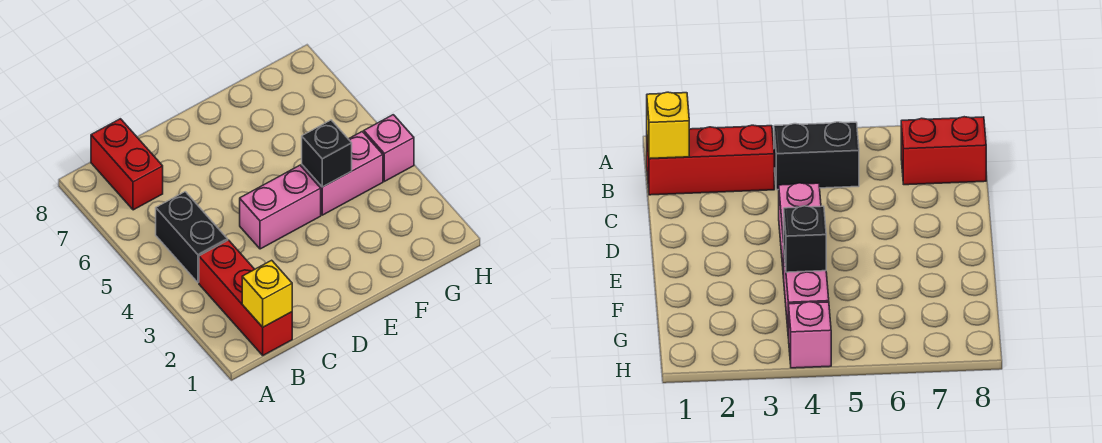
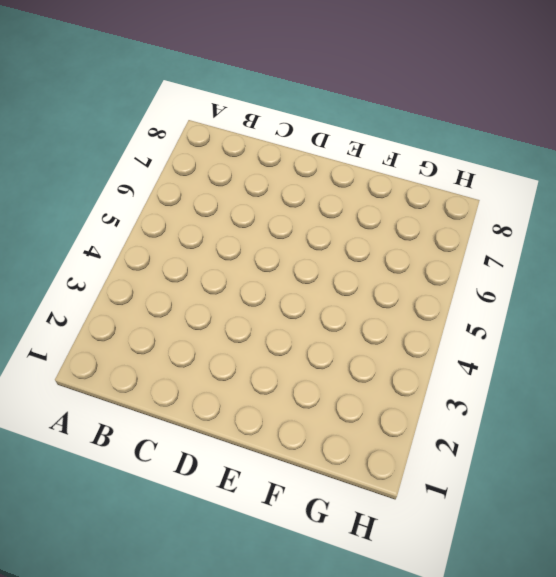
none -> red brick B1:B3 level 1
none -> black brick B4:B5 level 1

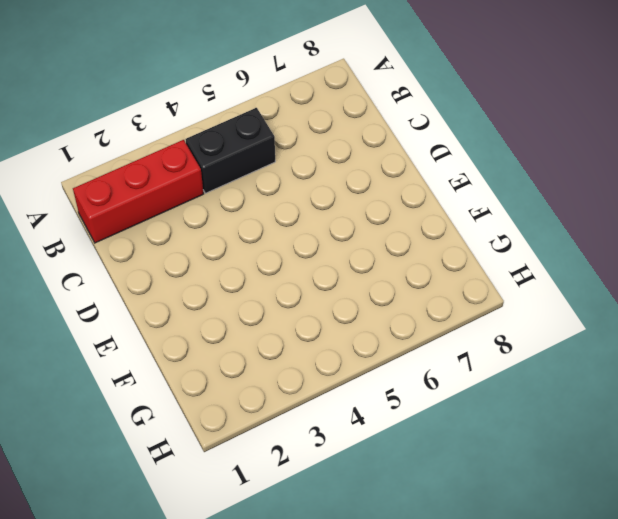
none -> red brick B7:B8 level 1
none -> pink brick D4:E4 level 1

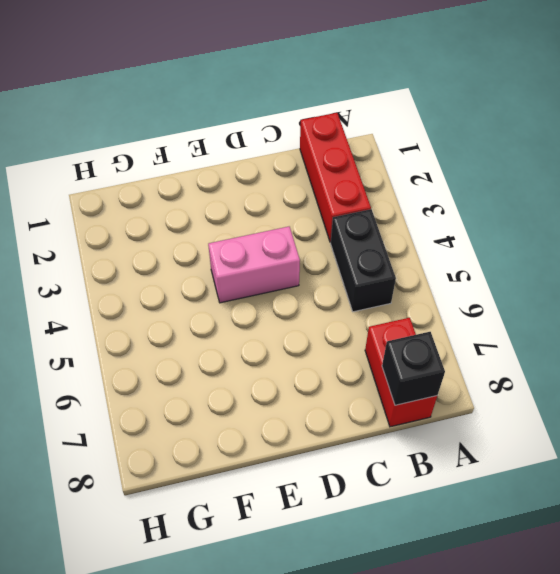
black brick B8 level 2 -> black brick F4 level 2
none -> pink brick F4:G4 level 1
none -> pink brick H4 level 1

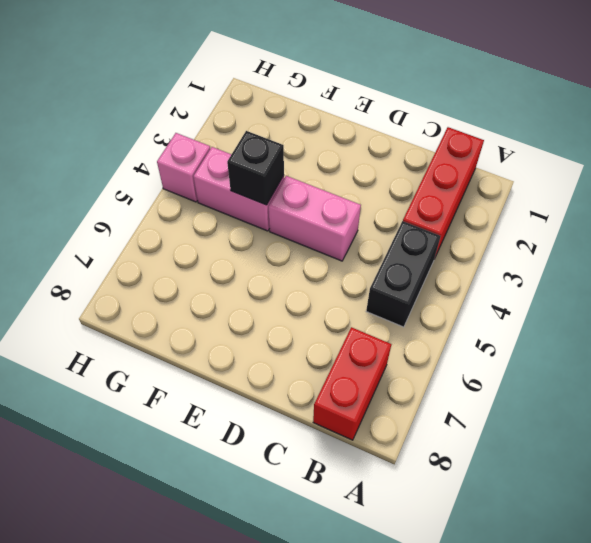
none -> yellow brick B1 level 2

